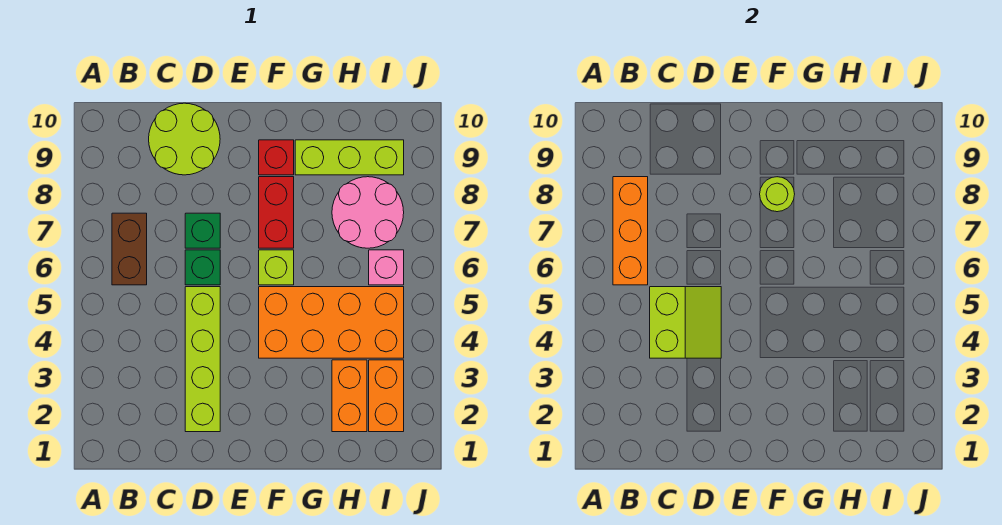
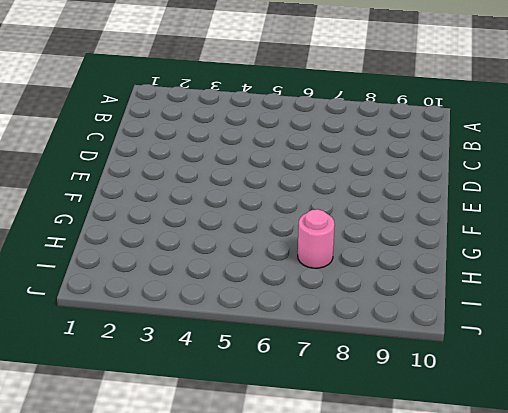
pink round brick H7 level 1 -> pink round brick H7:I8 level 1
none -> brown brick B6:B7 level 1
none -> lime round brick C9:D10 level 1
none -> lime brick D2:D5 level 1

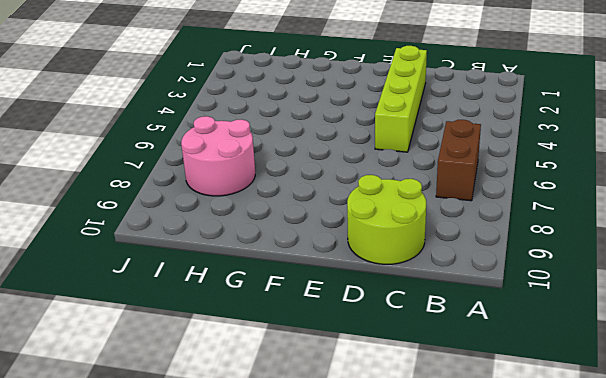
none -> green brick D6 level 1
none -> green brick D7 level 1
none -> orange brick F4:I5 level 1

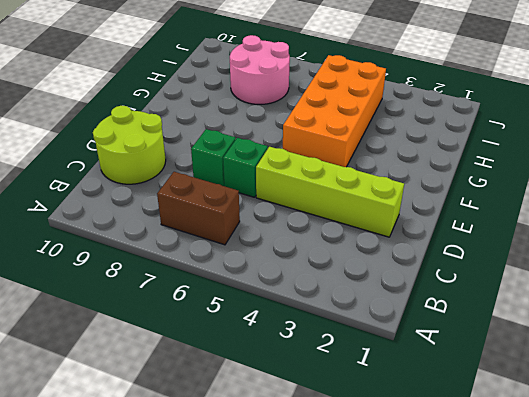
none -> lime brick F6 level 1
none -> red brick F7:F8 level 1
none -> red brick F9 level 1

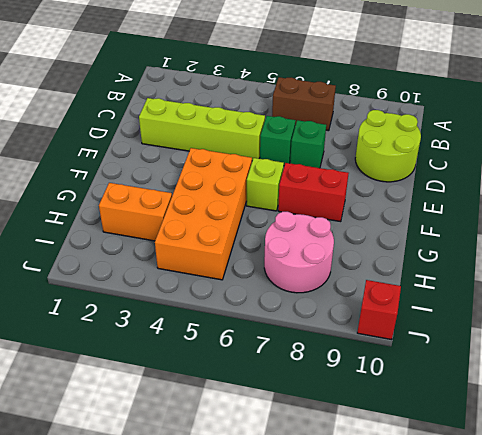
red brick J10 level 1 -> red brick F9 level 1
none -> lime brick G9:I9 level 1
none -> orange brick I2:I3 level 1
none -> pink brick I6 level 1

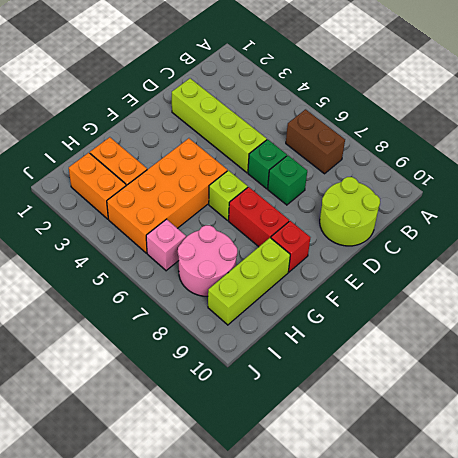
none -> orange brick B6:B8 level 2
none -> lime slope C4:D5 level 2 top C
none -> lime round brick F8 level 2

